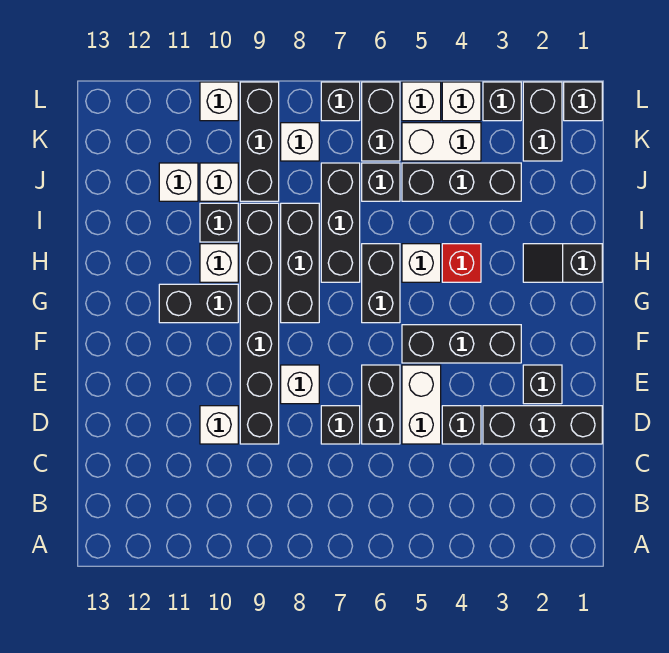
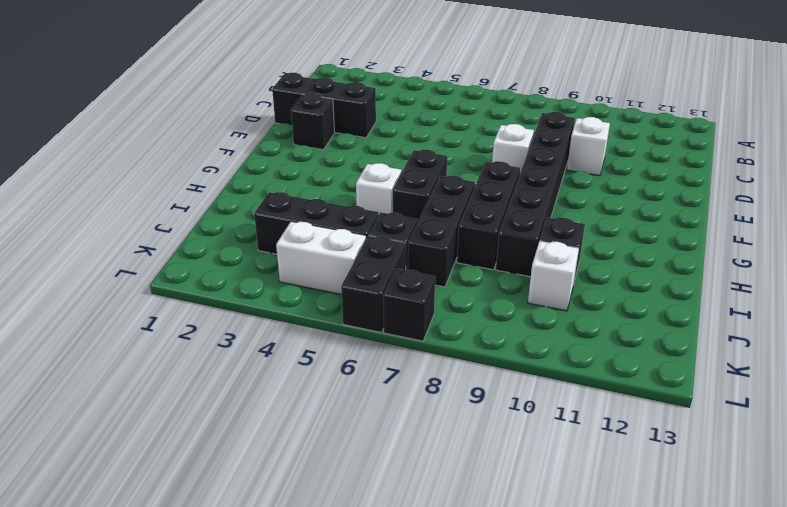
none -> black brick D4 level 1
none -> white brick D5:E5 level 1
none -> black brick D6:E6 level 1
none -> black brick D7 level 1

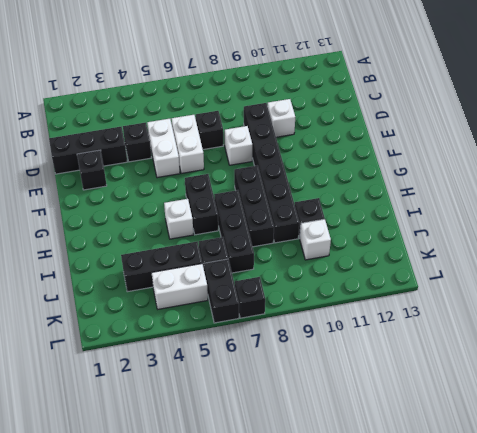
white brick D6:E6 level 1 -> black brick D6:E6 level 1
none -> black brick F3:F5 level 1
none -> black brick G10:G11 level 1
none -> black slope H1:H2 level 1 top 1
none -> red brick H4 level 1

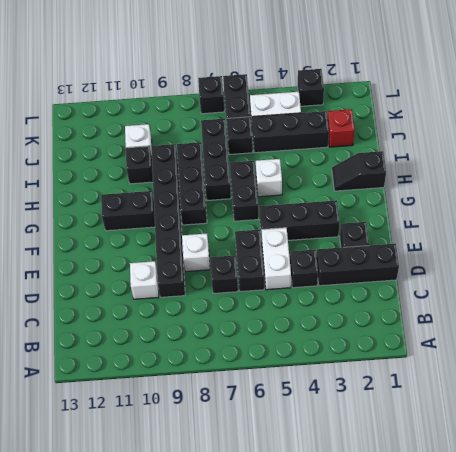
red brick J2 level 1 -> red brick H4 level 1
none -> white brick H10 level 1
none -> black brick J9:L9 level 1
none -> white brick J11 level 1
none -> black brick K2:L2 level 1

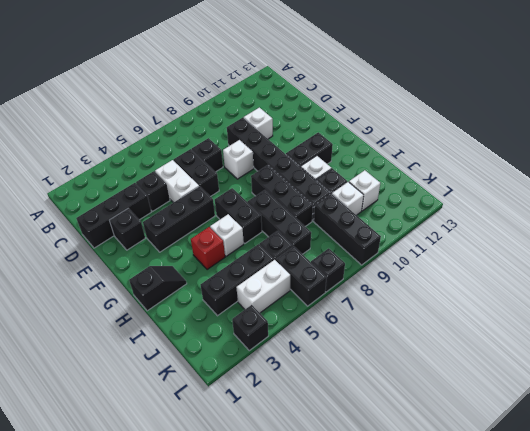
none -> black brick K2:L2 level 1
none -> white brick K8 level 1
none -> black brick L1 level 1
none -> white brick L4 level 1

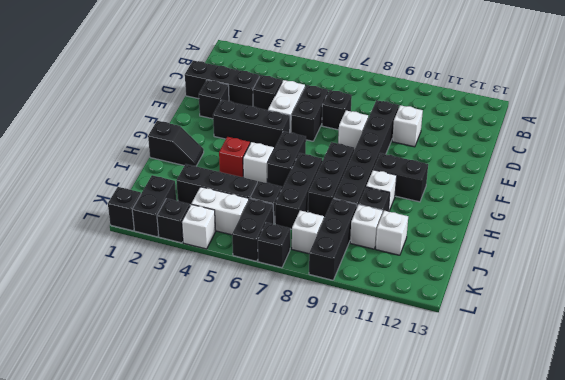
none -> white brick L5 level 1
none -> white brick L10 level 1

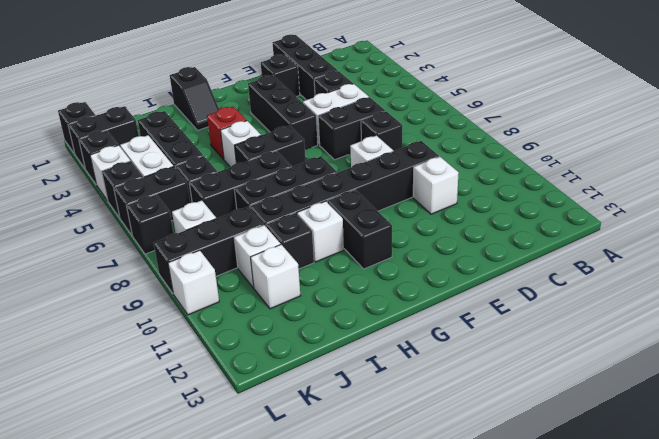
black brick L5 level 1 -> white brick L5 level 1

